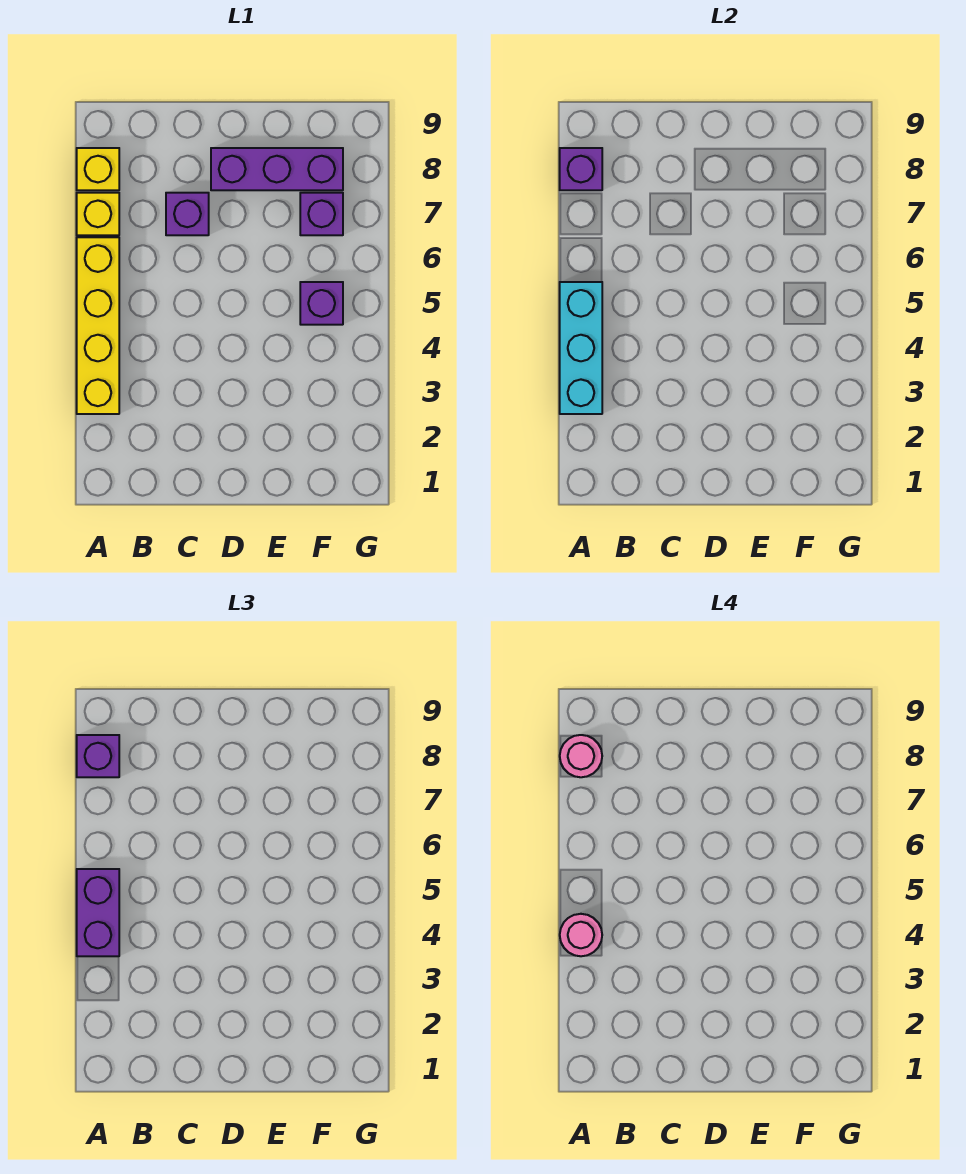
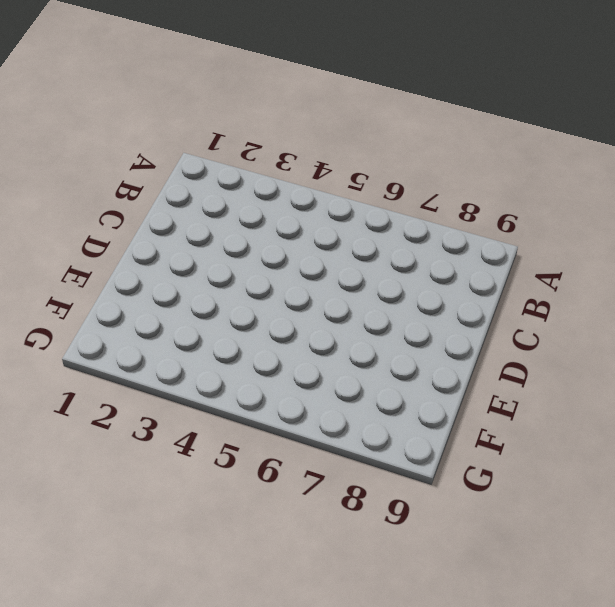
none -> yellow brick A3:A6 level 1
none -> yellow brick A7 level 1
none -> yellow brick A8 level 1

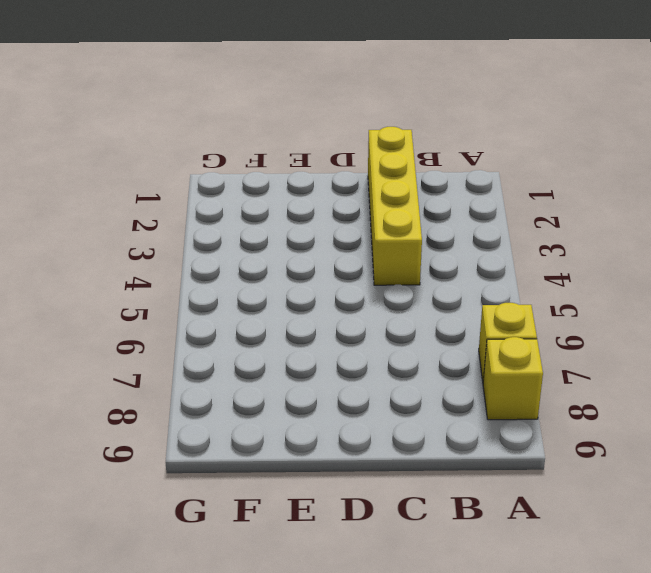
yellow brick C1:C4 level 1 -> yellow brick A3:A6 level 1
none -> purple brick C7 level 1
none -> purple brick D8:F8 level 1
none -> purple brick F5 level 1

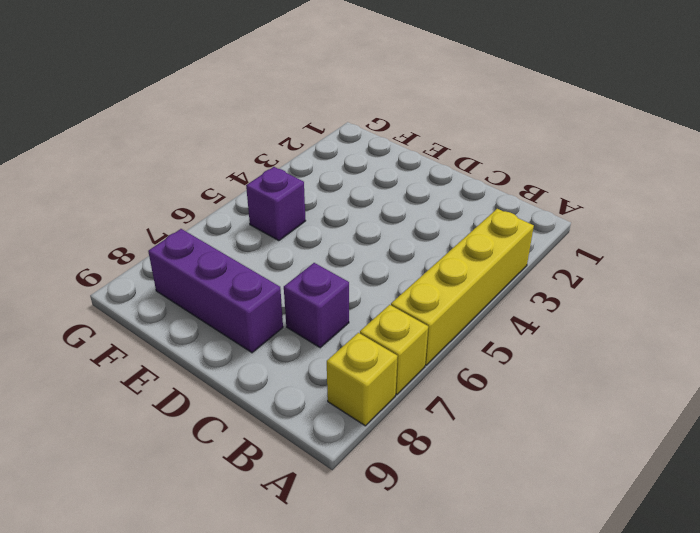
none -> purple brick F7 level 1
none -> cyan brick A3:A5 level 2
none -> purple brick A8 level 2

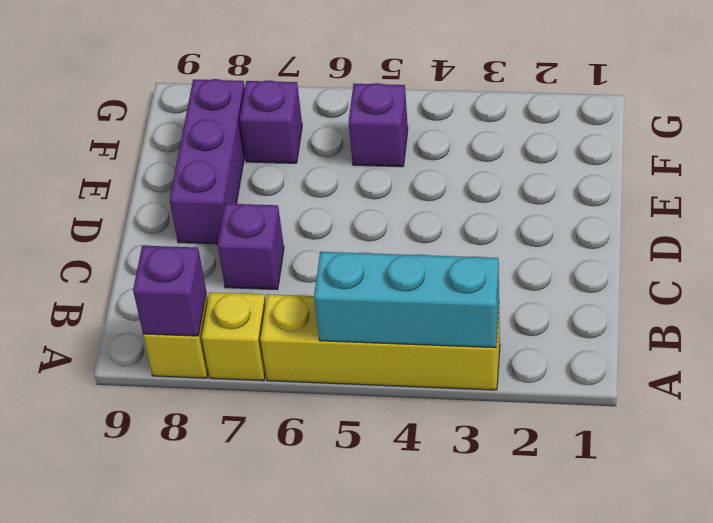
none -> purple brick A4:A5 level 3
none -> purple brick A8 level 3
none -> pink round brick A4 level 4

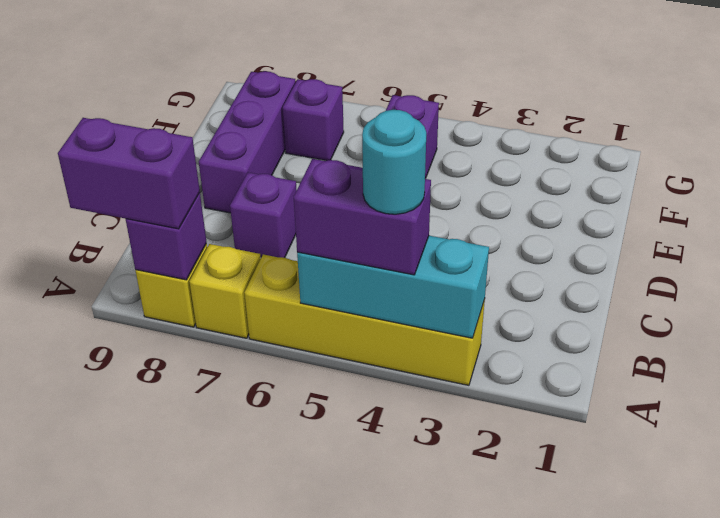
cyan round brick A4 level 4 -> pink round brick A4 level 4
purple brick A8:A9 level 3 -> purple brick A8 level 3
none -> pink round brick A8 level 4

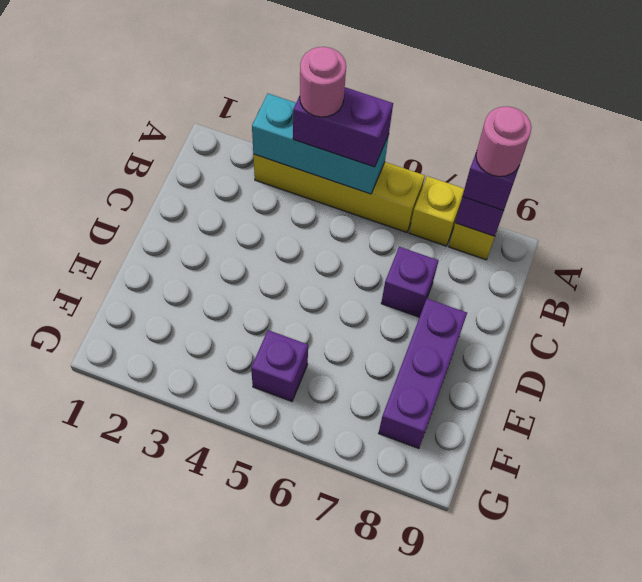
none -> purple brick F7 level 1

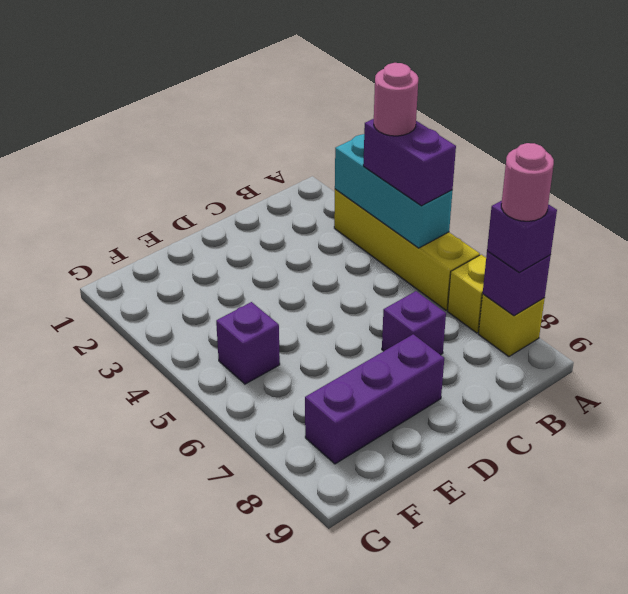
none -> purple brick F7 level 1

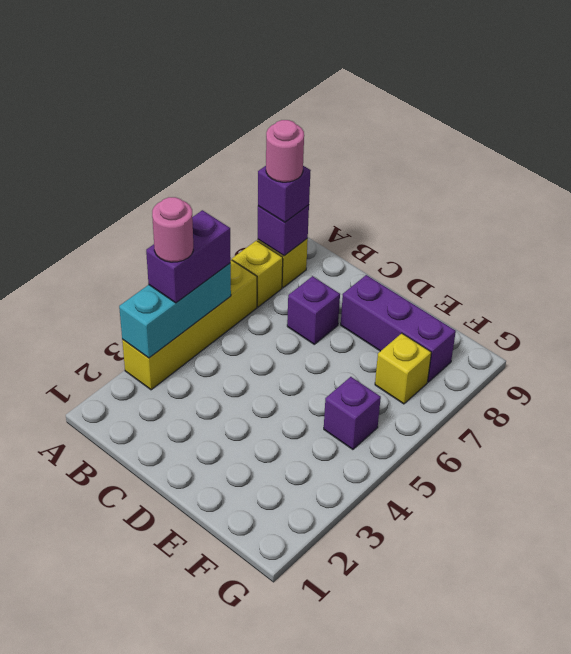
yellow brick F7 level 1 -> purple brick F7 level 1

